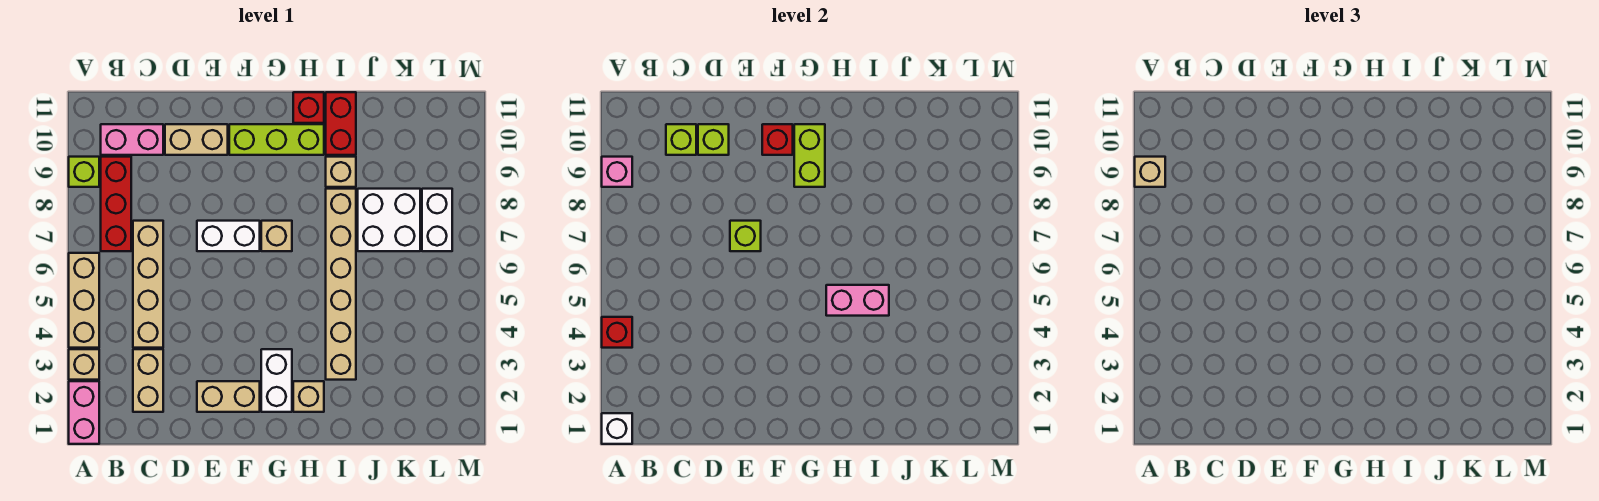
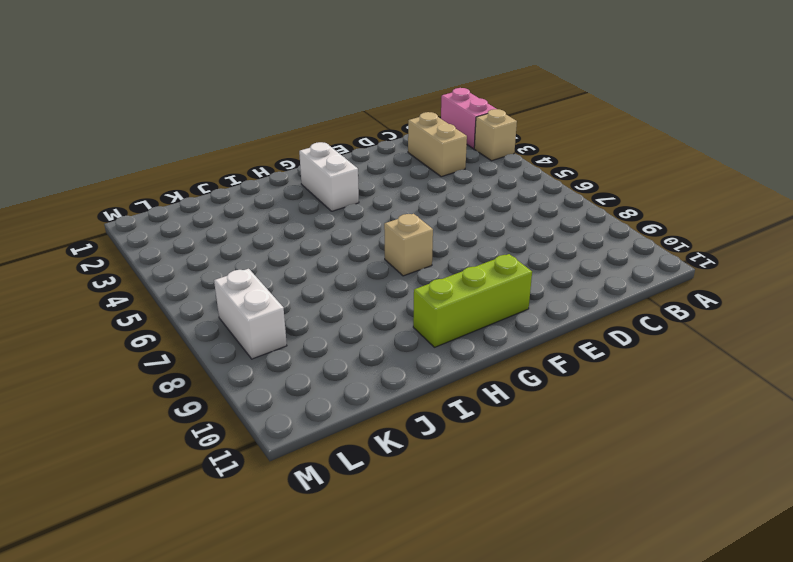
none -> tan brick A4:A6 level 1
none -> lime brick A9 level 1
none -> red brick B7:B9 level 1
none -> pink brick B10:C10 level 1

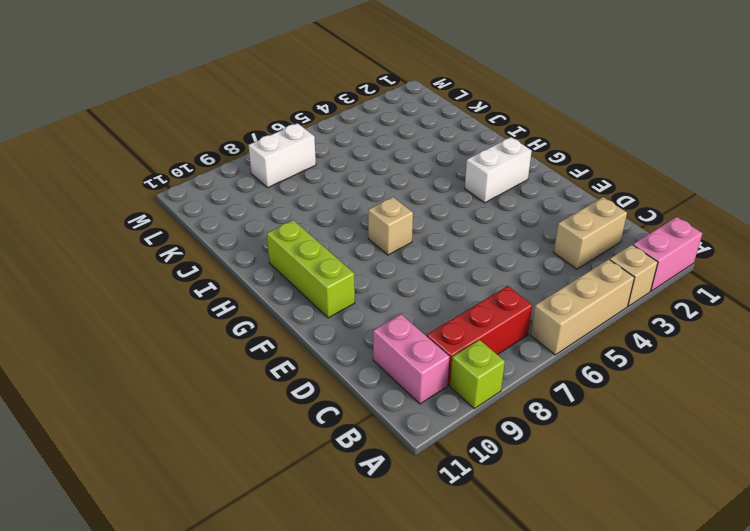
none -> tan brick C4:C7 level 1
none -> tan brick D10:E10 level 1
none -> tan brick E2:F2 level 1
none -> white brick E7:F7 level 1

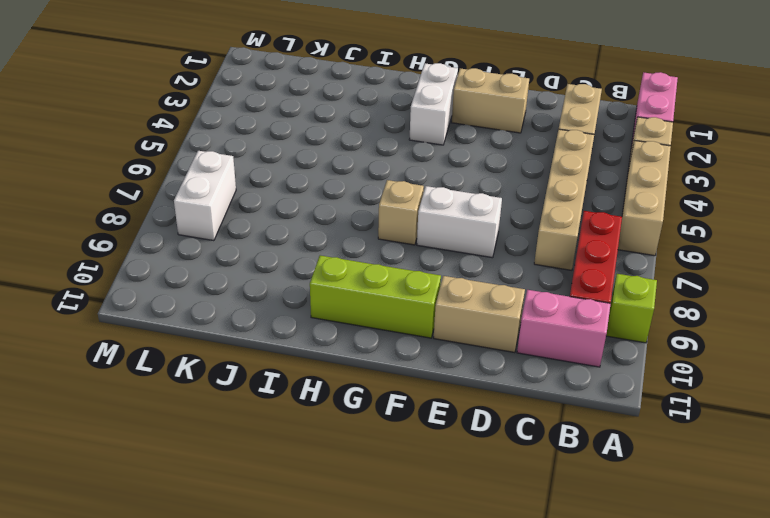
none -> tan brick H2 level 1
none -> red brick H11 level 1
none -> tan brick I3:I8 level 1
none -> tan brick I9 level 1

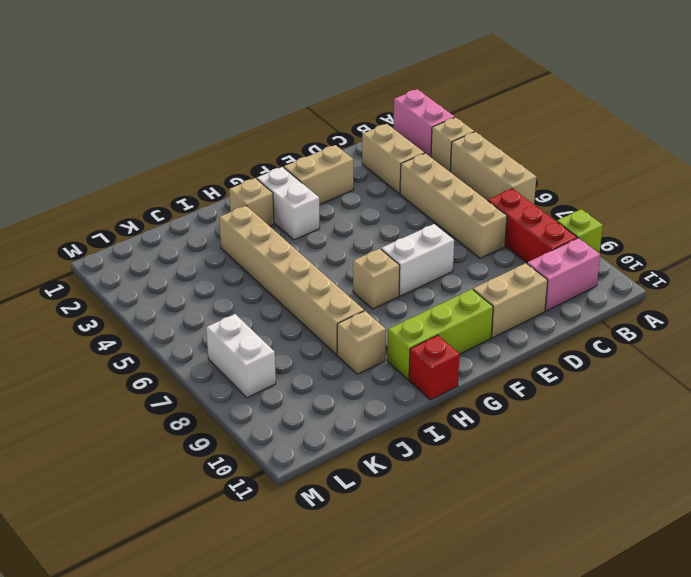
none -> red brick I10:I11 level 1
none -> white brick J7:K8 level 1
none -> white brick A1 level 2
none -> red brick A4 level 2

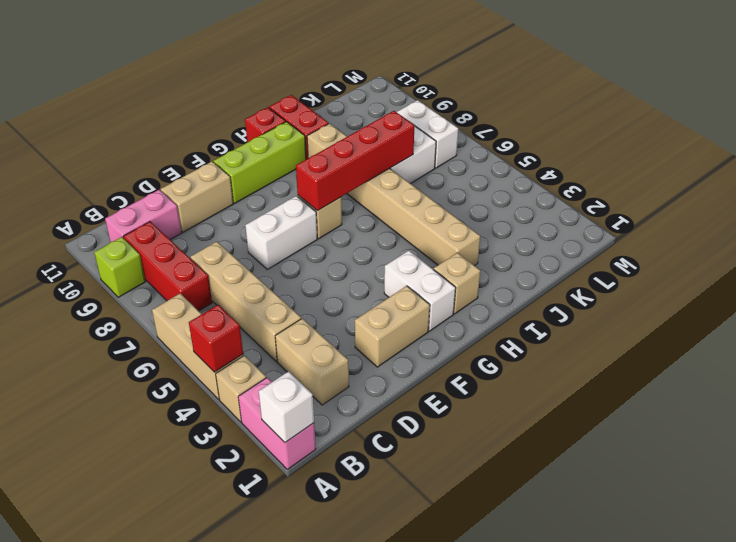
red brick G7:J7 level 2 -> none
none -> pink brick A9 level 2
none -> lime brick C10 level 2
none -> lime brick D10 level 2
none -> lime brick E7 level 2

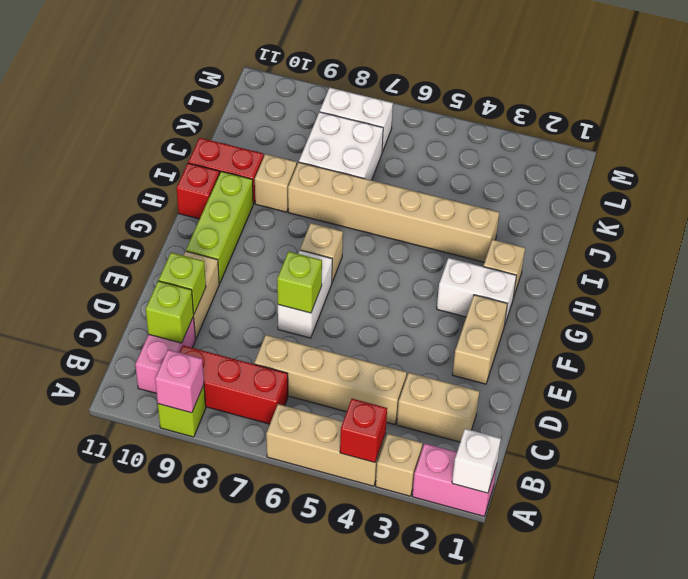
none -> red brick F10 level 2
none -> lime brick G9:G10 level 2
none -> pink brick H5:I5 level 2
none -> tan brick A9 level 3

